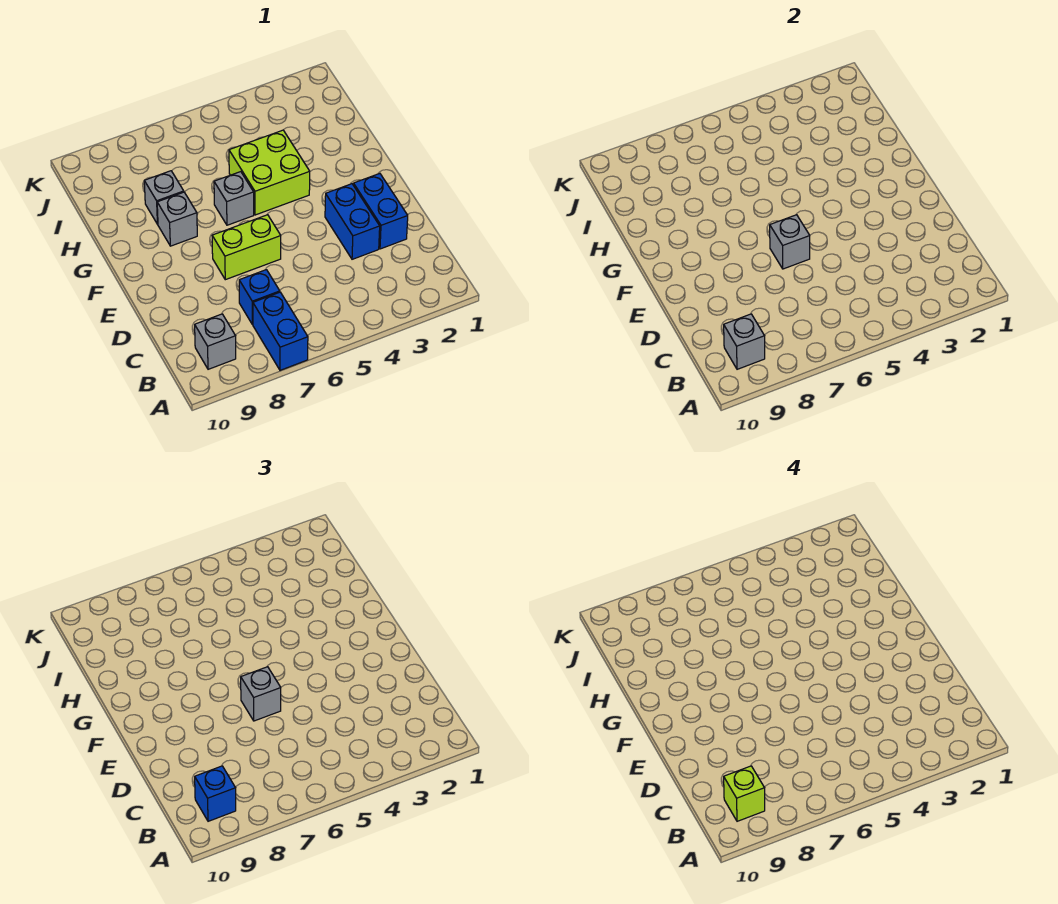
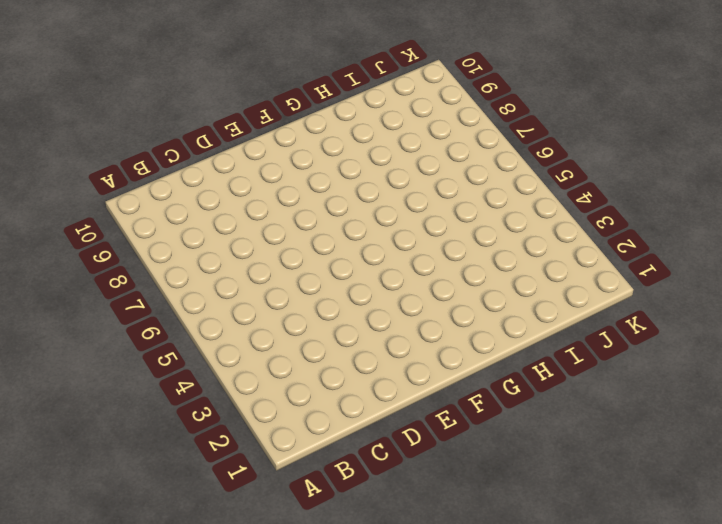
none -> blue brick A7:B7 level 1
none -> grey brick B9 level 1
none -> blue brick C7 level 1

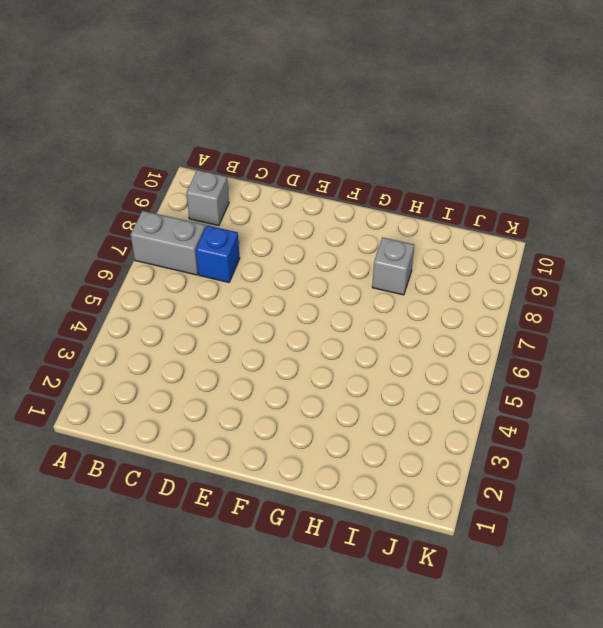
grey brick A7:B7 level 1 -> blue brick A7:B7 level 1
none -> blue brick D2:E2 level 1
none -> blue brick D3:E3 level 1
none -> lime brick E6:E7 level 1

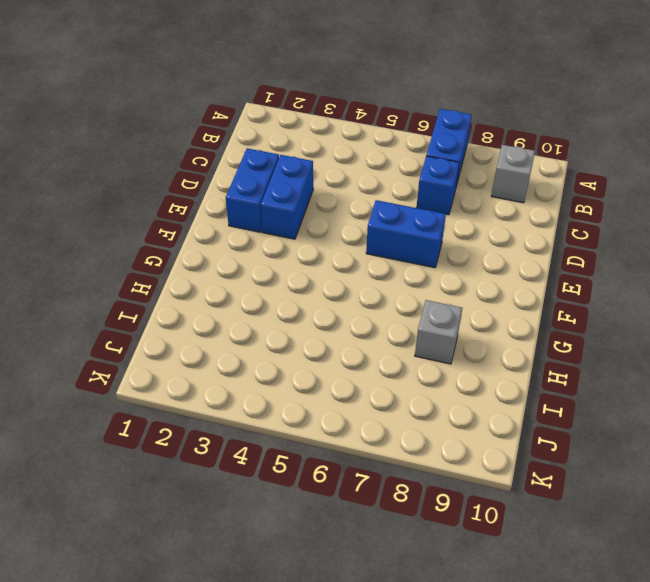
blue brick E6:E7 level 1 -> lime brick E6:E7 level 1
none -> lime brick G4:H5 level 1
none -> grey brick G6 level 1
none -> grey brick G8 level 1

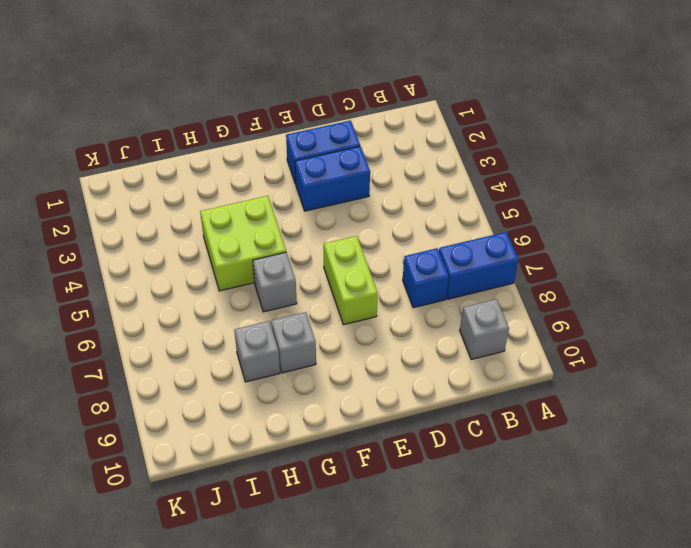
none -> grey brick B9 level 2
none -> grey brick E6 level 2
none -> blue brick B9 level 3

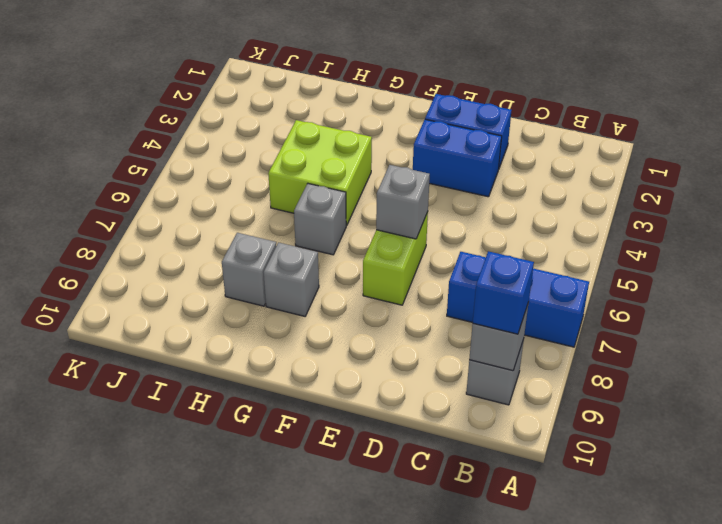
none -> grey brick E6 level 3
none -> lime brick B9 level 4

